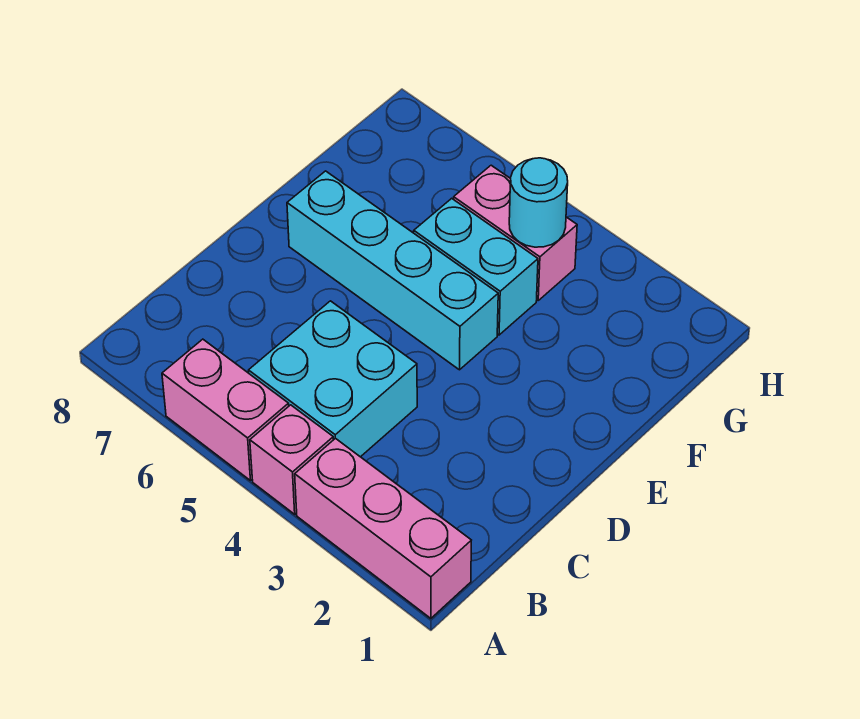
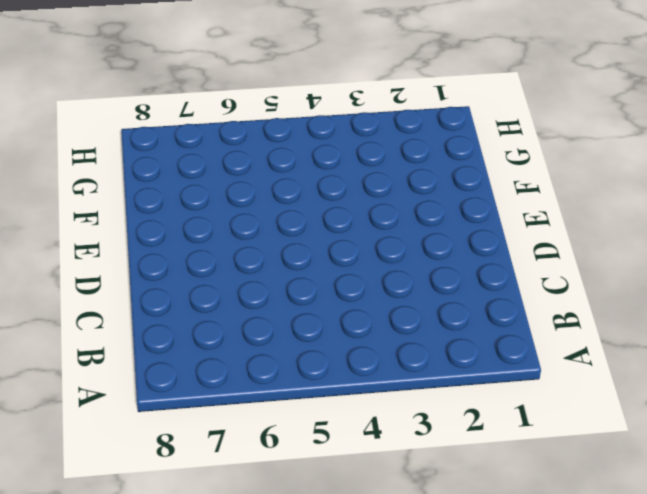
none -> pink brick A1:A3 level 1
none -> pink brick A4 level 1

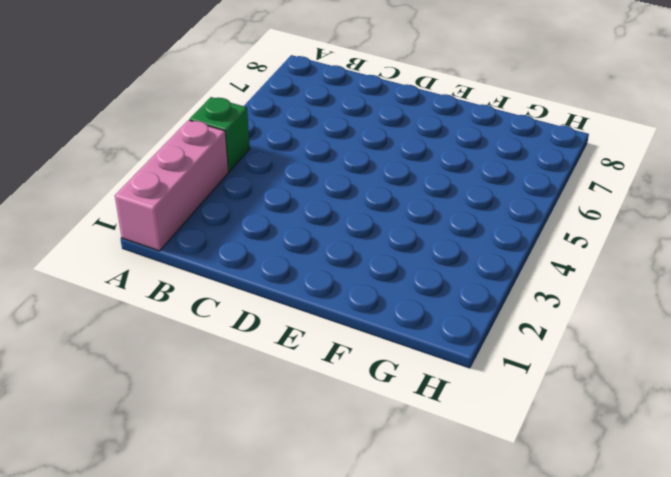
green brick A4 level 1 -> pink brick A4 level 1
none -> pink brick A5:A6 level 1
none -> cyan brick B4:C5 level 1

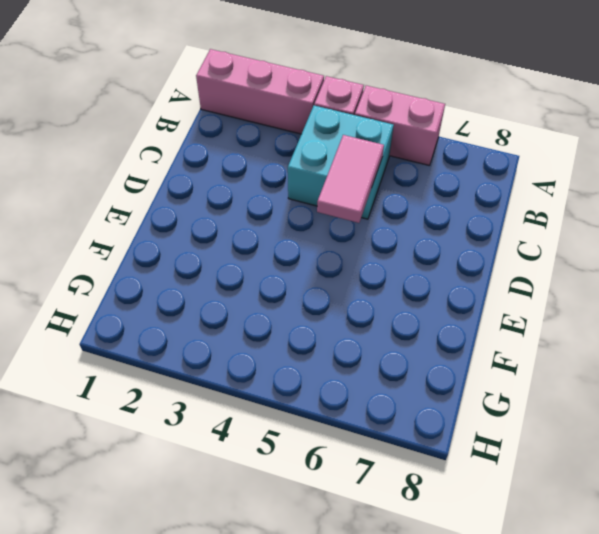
pink tile C5:D5 level 2 -> none
none -> cyan brick E4:E7 level 1
none -> cyan brick F4:F5 level 1

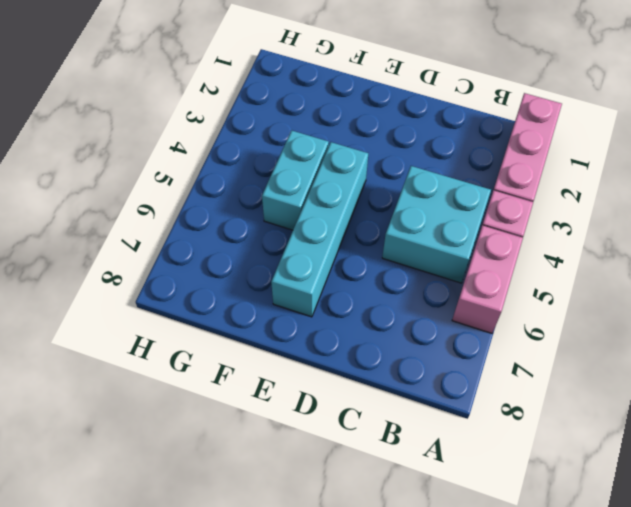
none -> pink brick G4:G5 level 1
none -> cyan round brick G4 level 2

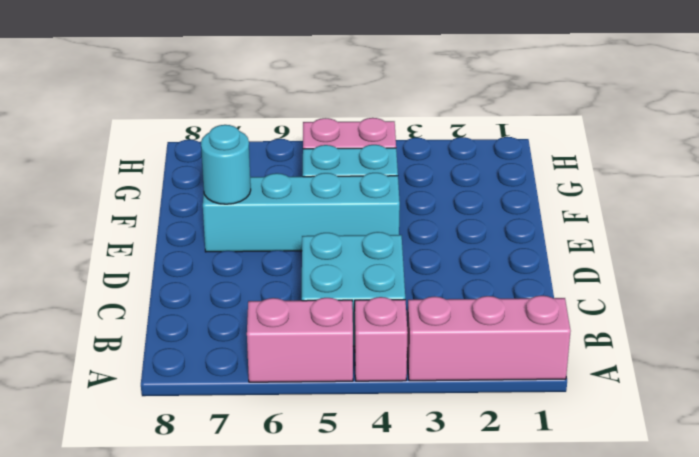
cyan round brick E7 level 2 -> cyan round brick G4 level 2

